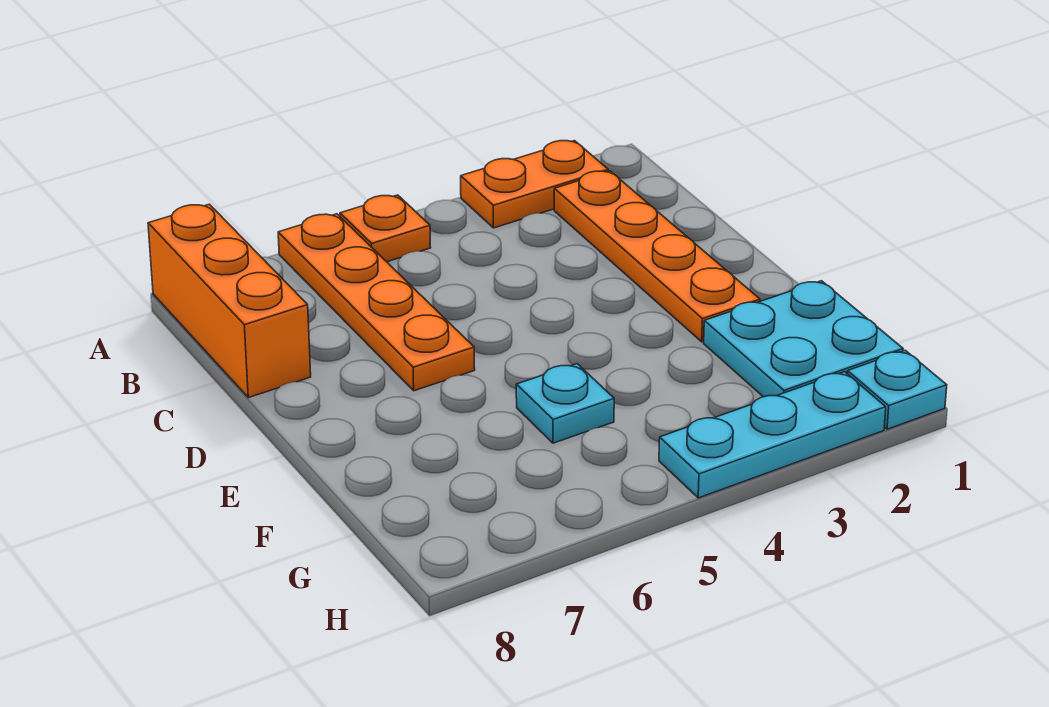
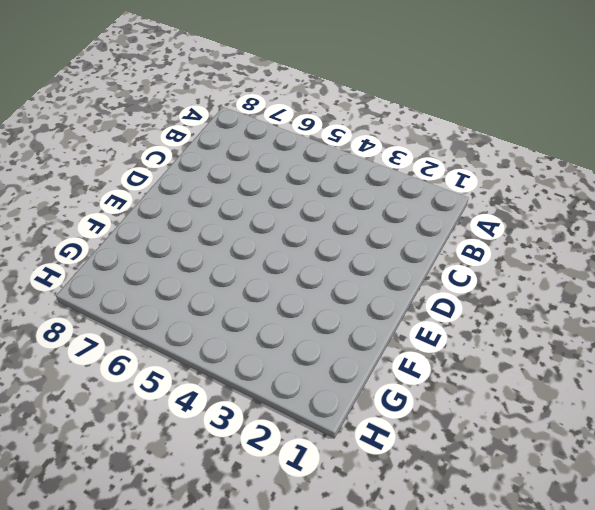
none -> orange plate A2:A3 level 1
none -> orange plate A5 level 1

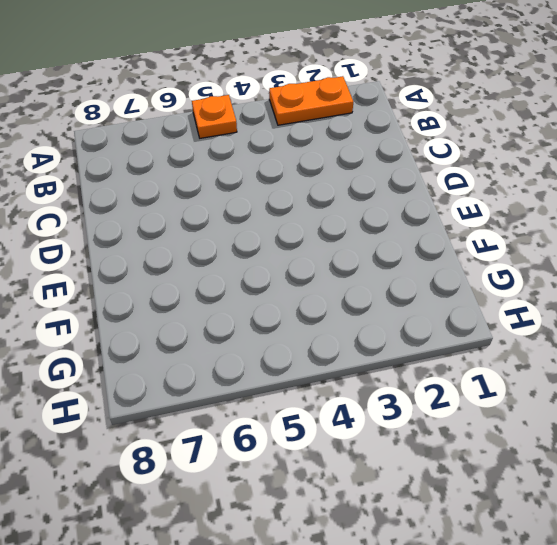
none -> orange plate A6:D6 level 1
none -> orange brick A8:C8 level 1

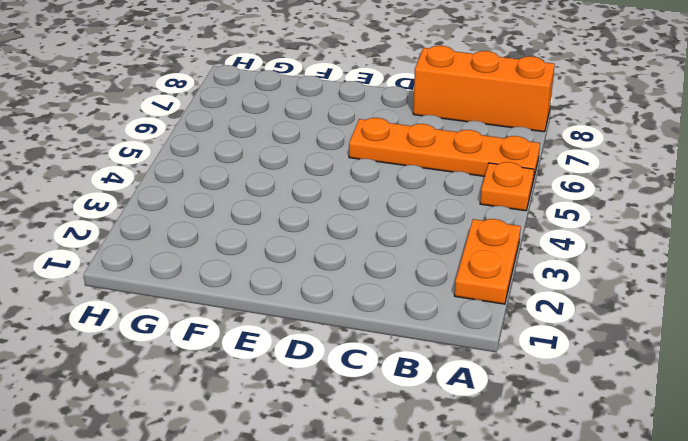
none -> orange plate B2:E2 level 1
none -> cyan plate F1:G2 level 1

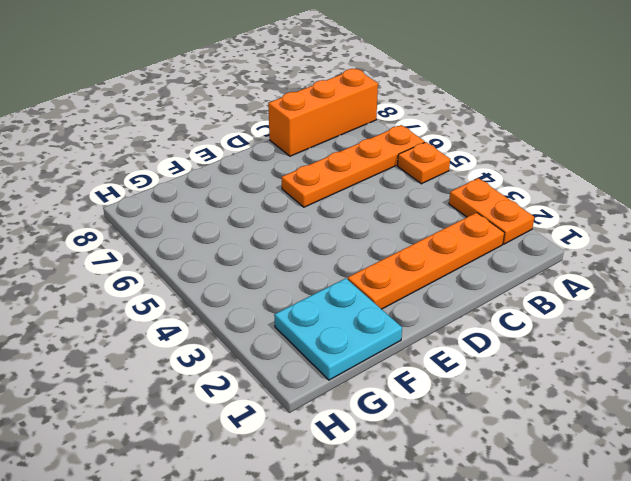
none -> cyan plate F5 level 1
none -> cyan plate H1 level 1

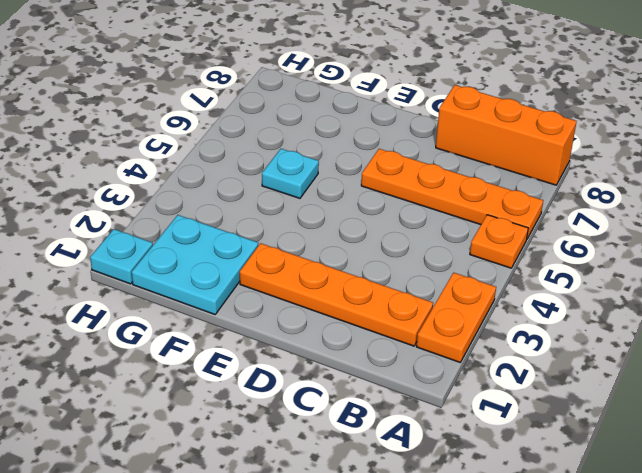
none -> cyan plate H2:H4 level 1

